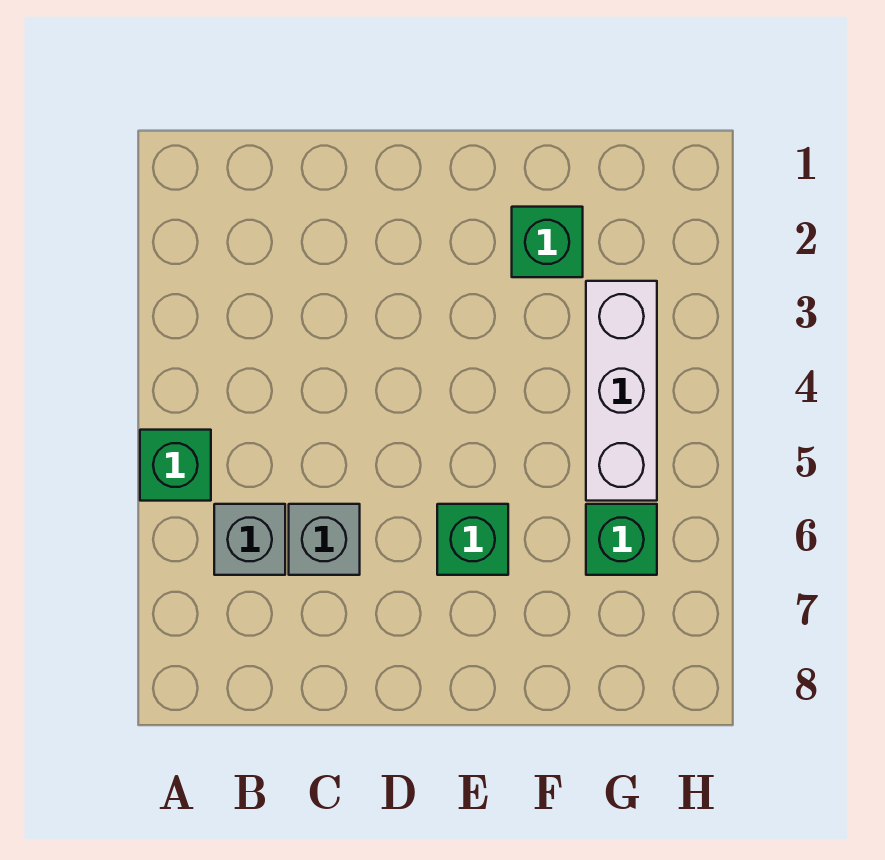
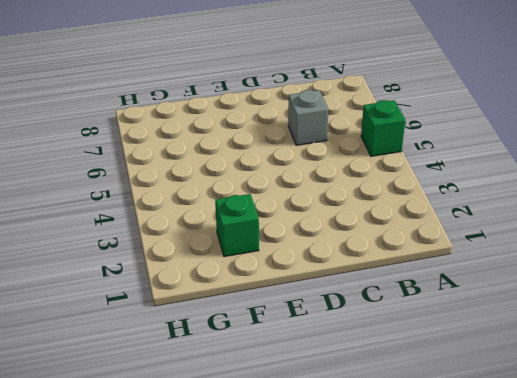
none -> grey brick B6 level 1
none -> green brick E6 level 1

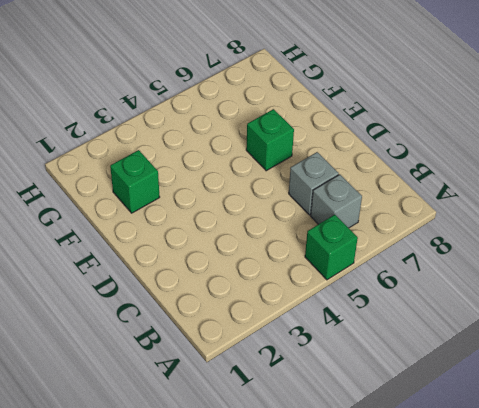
none -> white brick G3:G5 level 1
none -> green brick G6 level 1

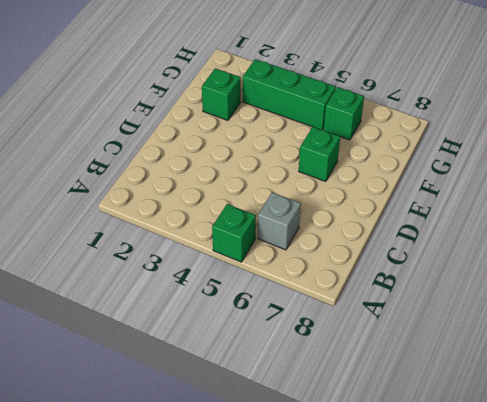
green brick G3:G5 level 1 -> white brick G3:G5 level 1
none -> grey brick C6 level 1

